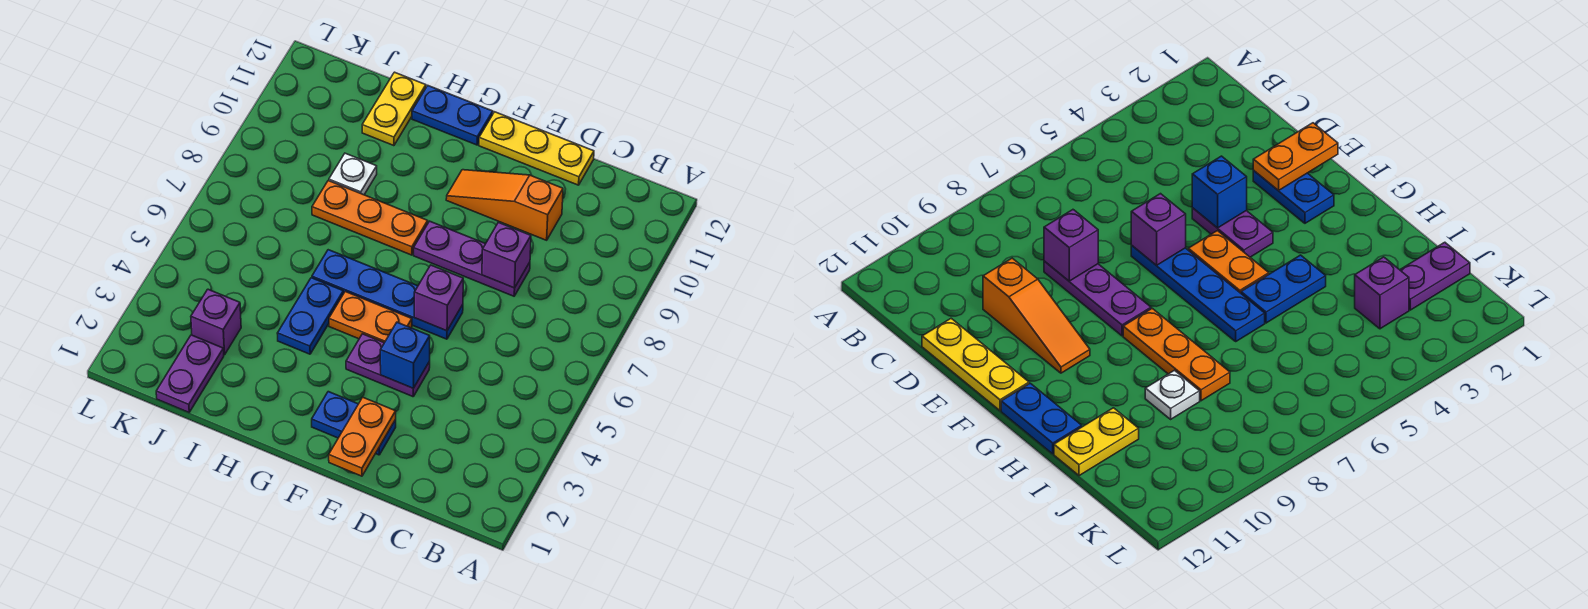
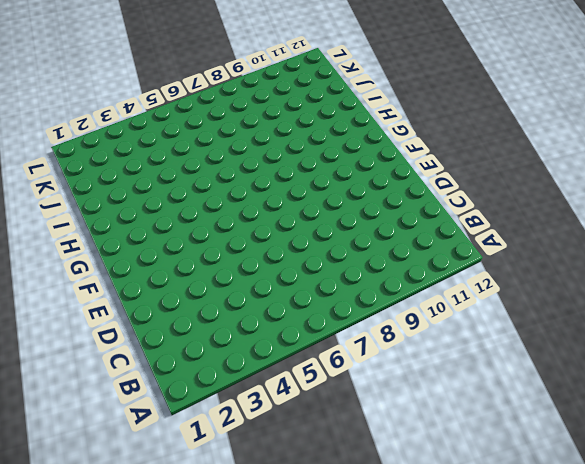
none -> purple plate D8:F8 level 1
none -> orange slope D10:F10 level 1 top D
none -> yellow plate D12:F12 level 1

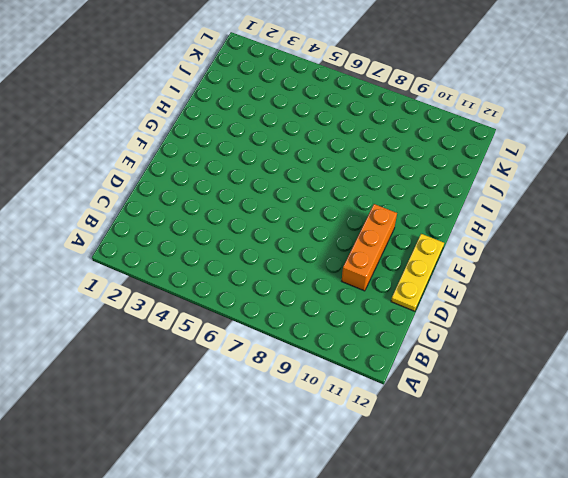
orange brick D10:F10 level 1 -> orange slope D10:F10 level 1 top D
none -> purple plate D8:F8 level 1
none -> blue plate E2:F2 level 1
none -> purple plate E4:F4 level 1

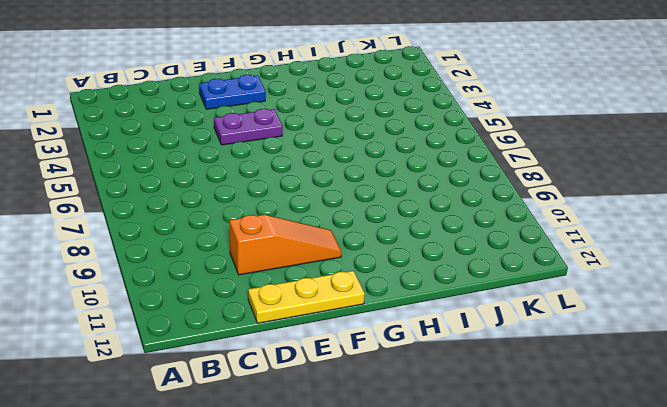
none -> purple plate D8:F8 level 1
none -> blue plate E6:H6 level 1
none -> orange plate F5:G5 level 1

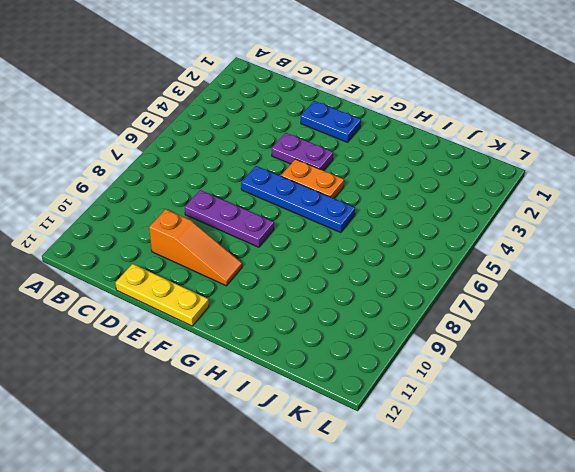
none -> orange plate G8:I8 level 1
none -> blue plate G12:H12 level 1
none -> blue plate H4:H5 level 1

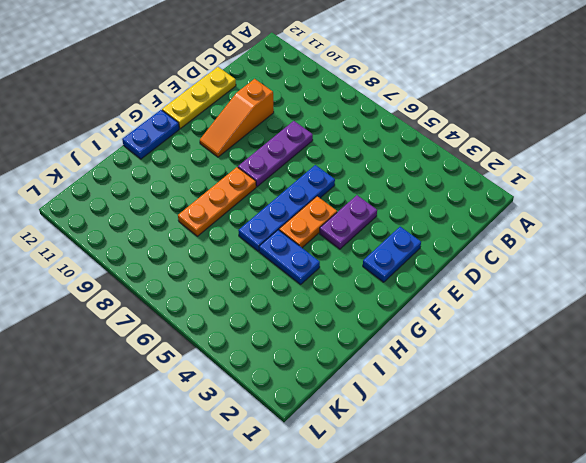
none -> white plate I9 level 1
none -> yellow plate I11:I12 level 1
none -> purple plate J1:J2 level 1

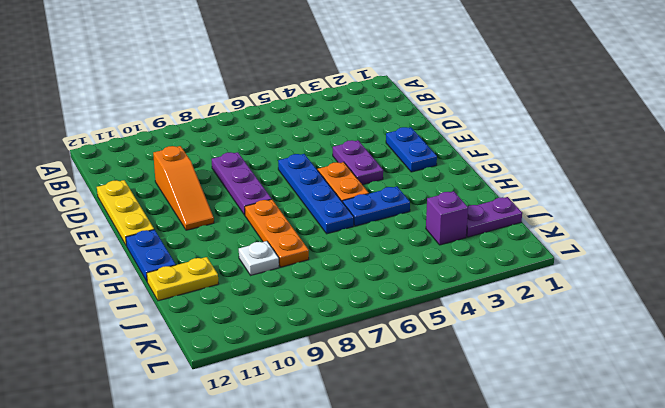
none -> purple brick D8 level 2
none -> orange plate E1:E2 level 2
none -> blue brick E4 level 2

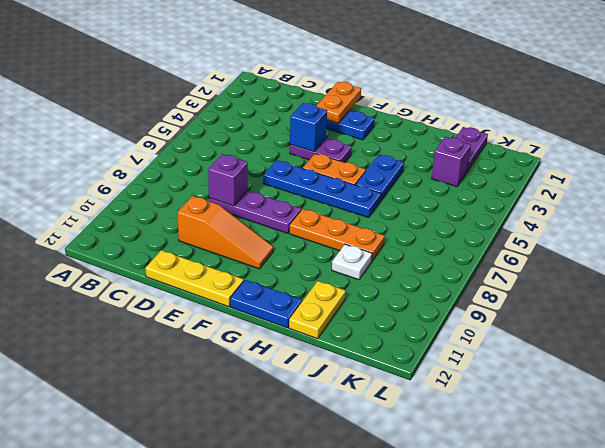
none -> purple brick E6 level 2

